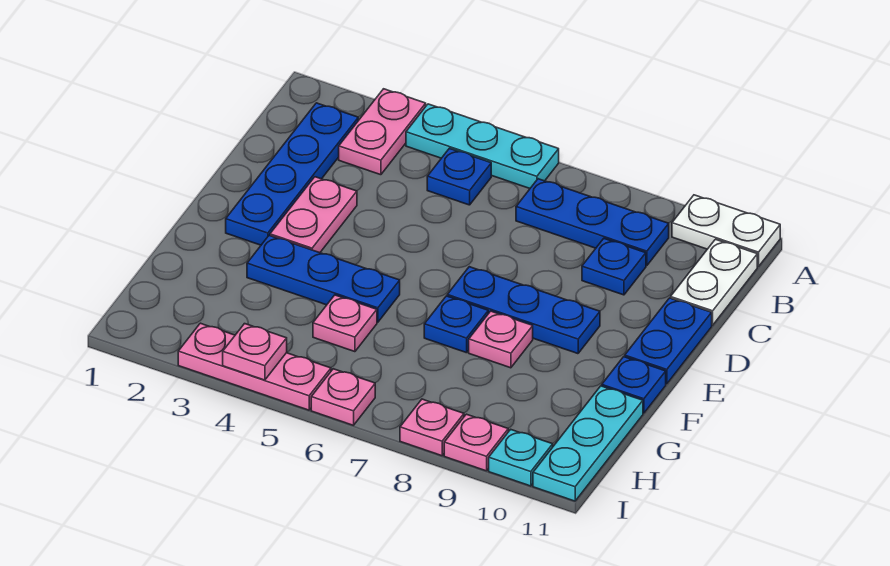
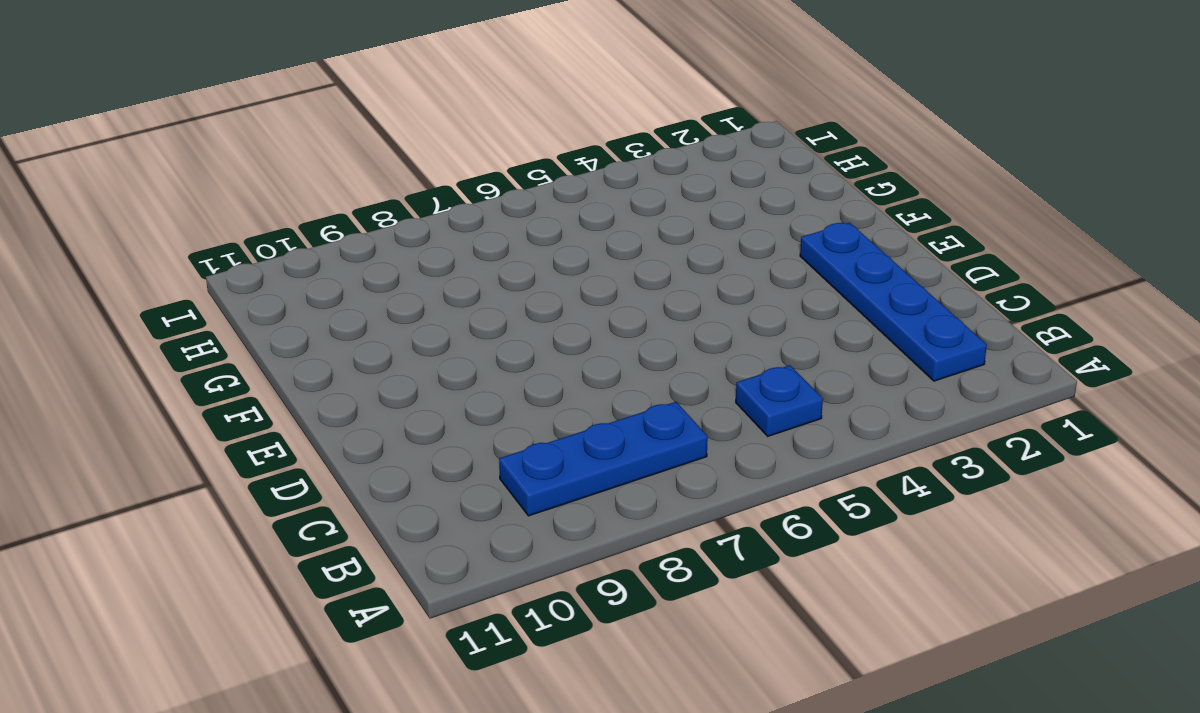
none -> pink plate A3:B3 level 1
none -> cyan plate A4:A6 level 1
none -> white plate A10:A11 level 1

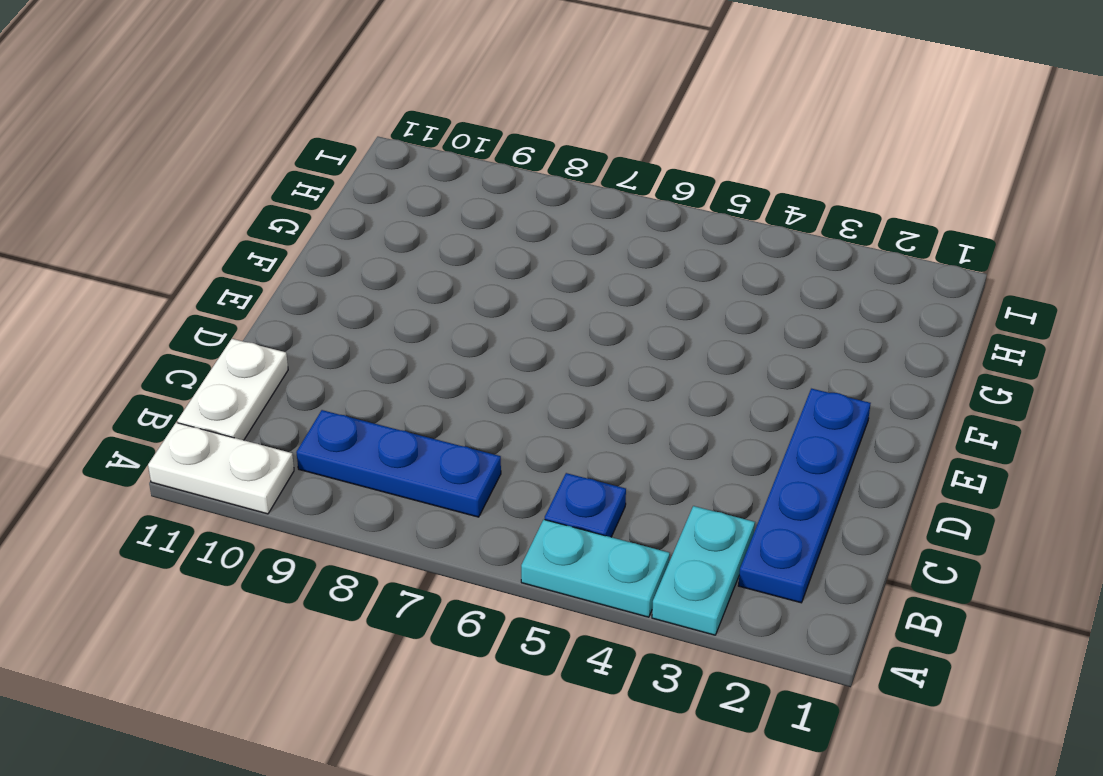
cyan plate A3:B3 level 1 -> pink plate A3:B3 level 1
cyan plate A4:A5 level 1 -> cyan plate A4:A6 level 1
none -> blue plate C9 level 1
none -> pink plate D3:E3 level 1
none -> blue plate D11:E11 level 1

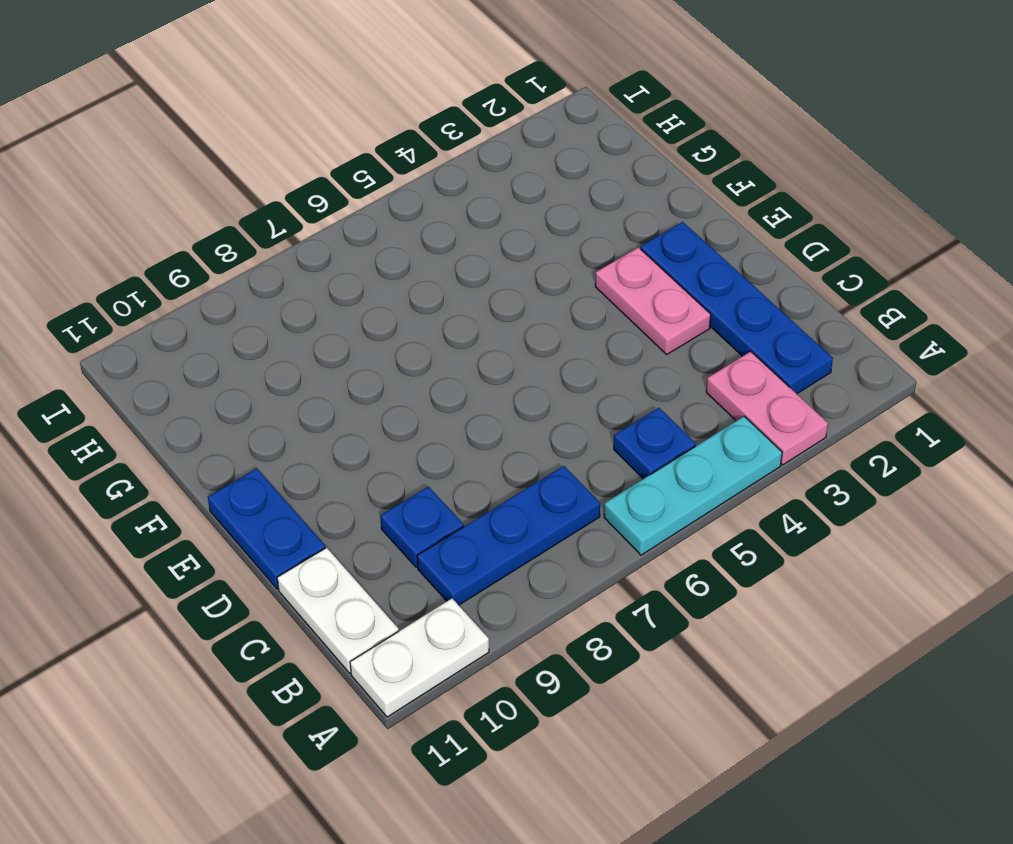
none -> blue plate E7:E9 level 1
none -> blue plate F3:F5 level 1
none -> blue plate F7 level 1

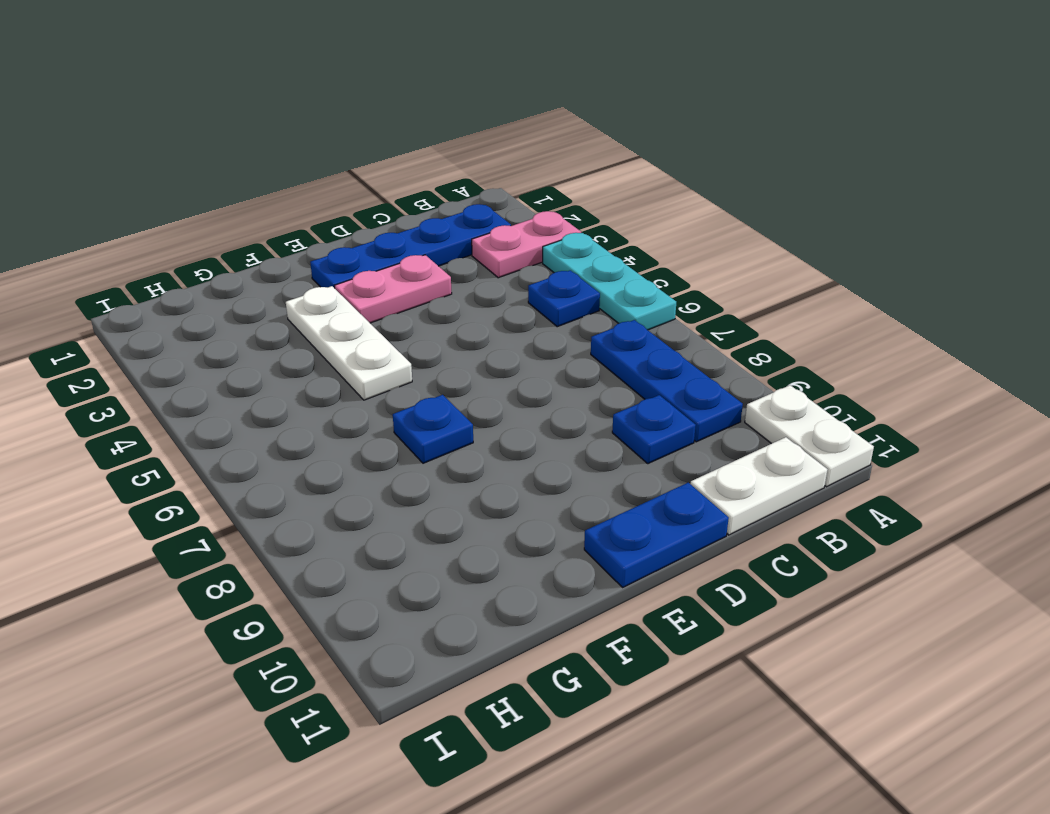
white plate F3:F5 level 1 -> blue plate F3:F5 level 1
none -> blue plate E7:E9 level 1
none -> pink plate F8 level 1
none -> blue plate F11 level 1

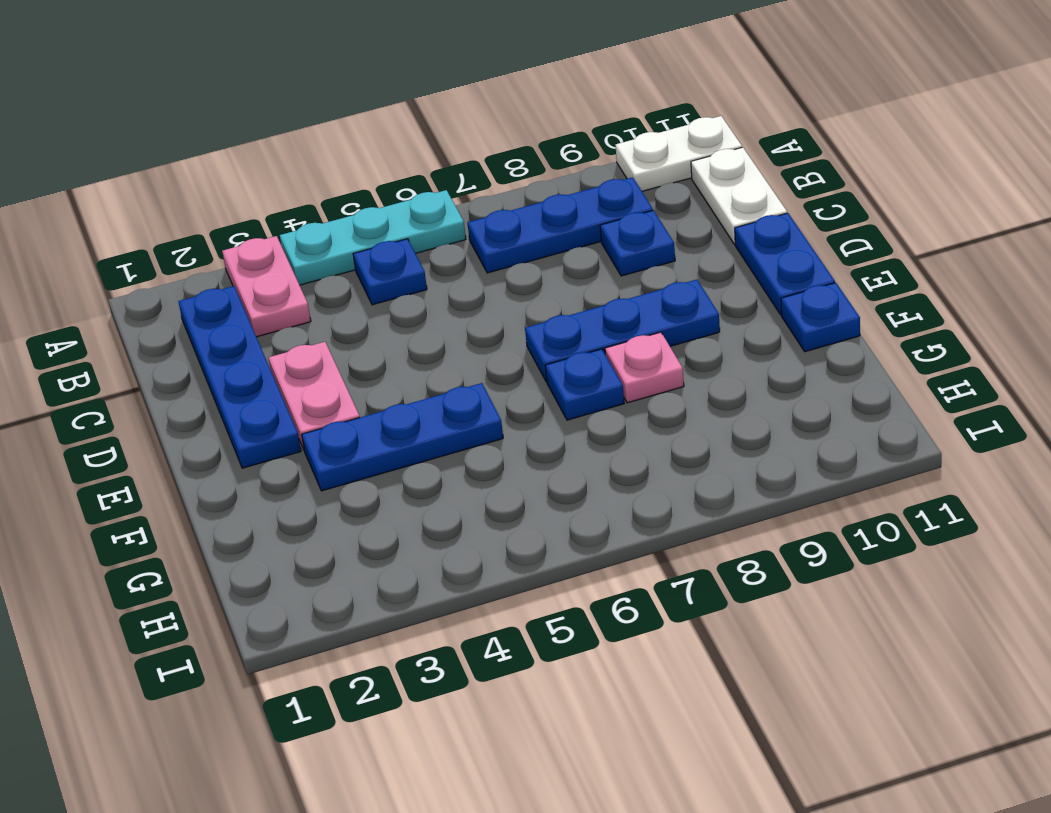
none -> pink plate G5 level 1
none -> cyan plate G11:I11 level 1
none -> pink plate I3:I5 level 1

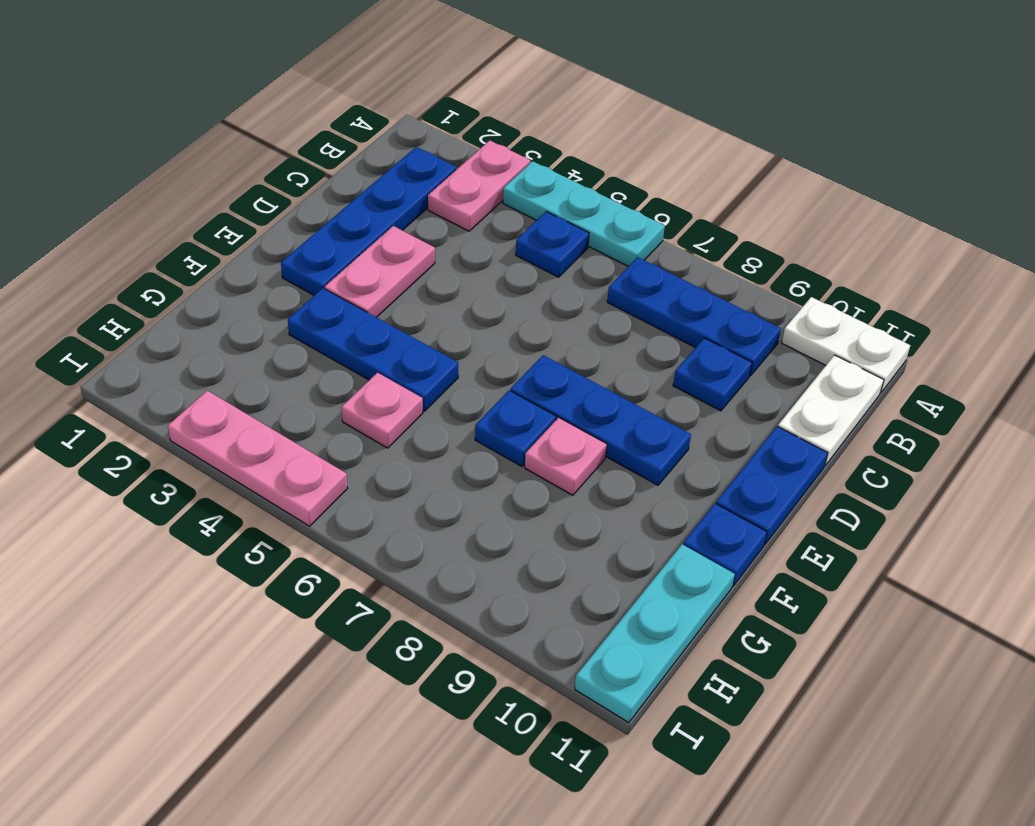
none -> pink plate I6 level 1
none -> pink plate I8 level 1
none -> pink plate I9 level 1

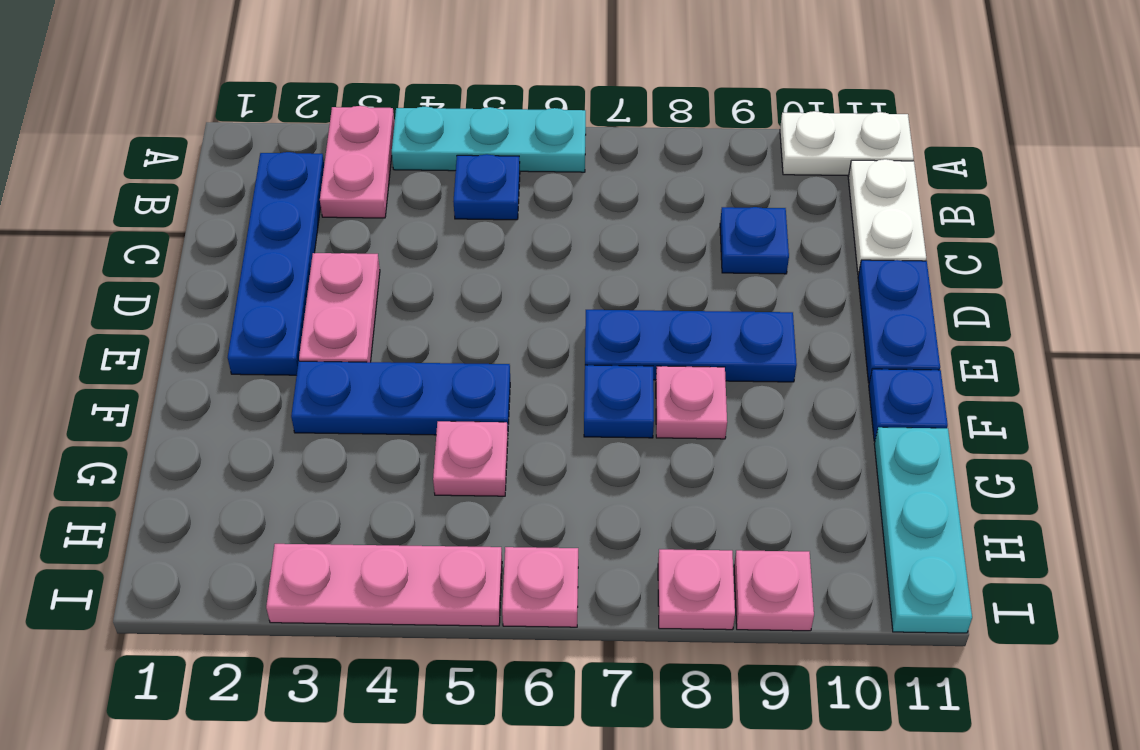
none -> blue plate B7:B9 level 1
none -> cyan plate I10 level 1
none -> pink plate I4 level 2

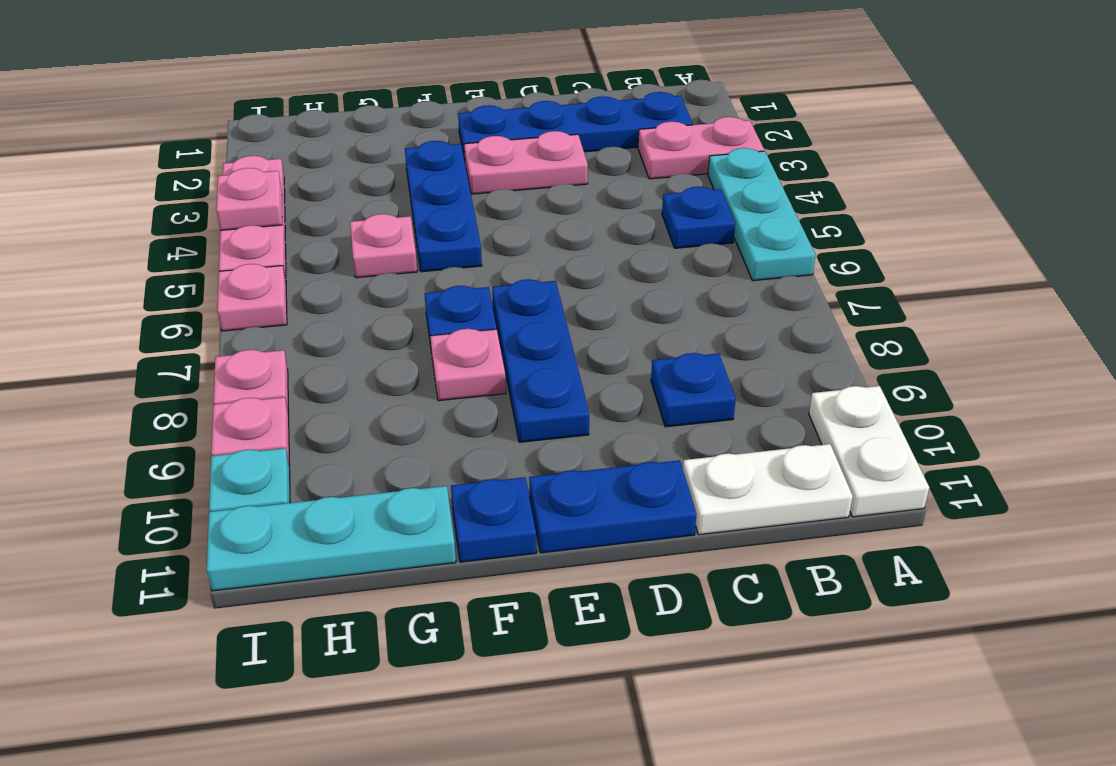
none -> blue plate B7:B9 level 1

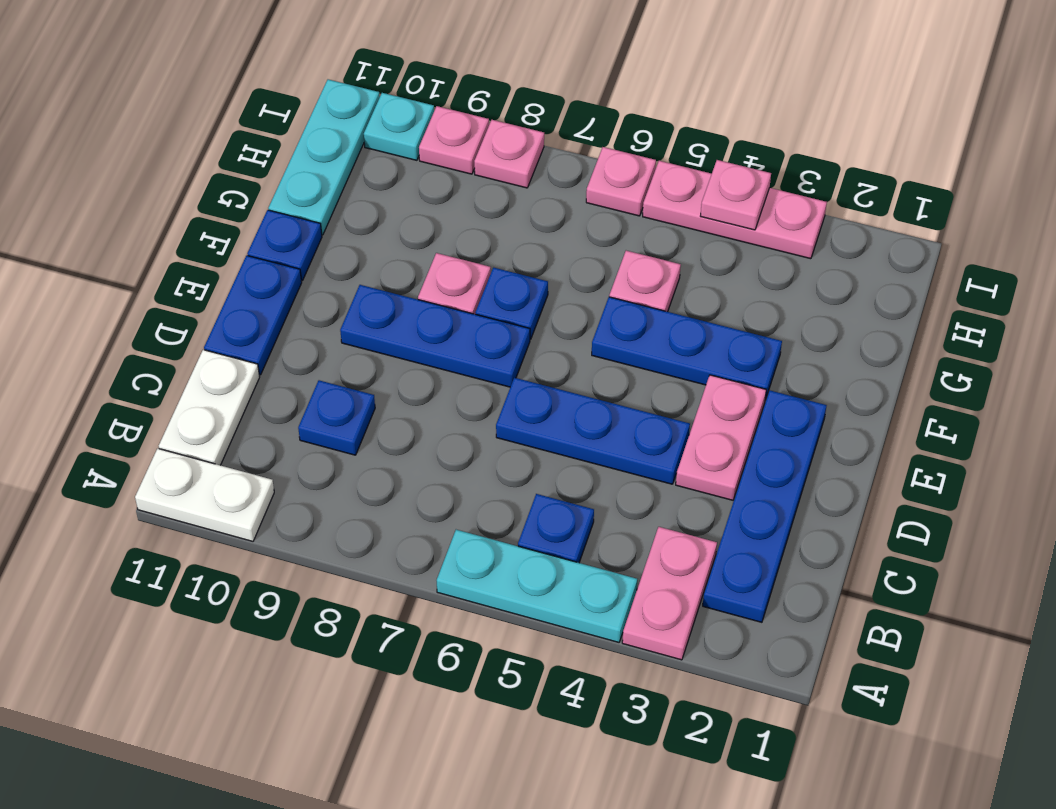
blue plate D4:D6 level 1 -> blue plate B7:B9 level 1

